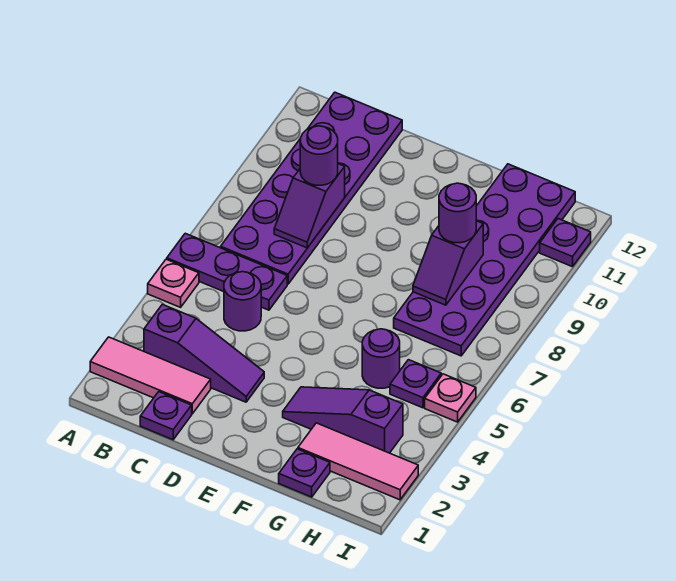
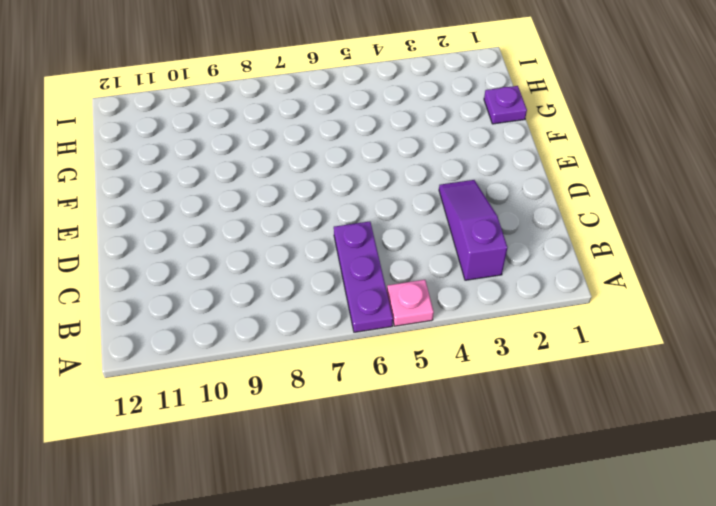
none -> pink tile A2:C2 level 1
none -> purple plate B7:C12 level 1
none -> purple plate C1 level 1

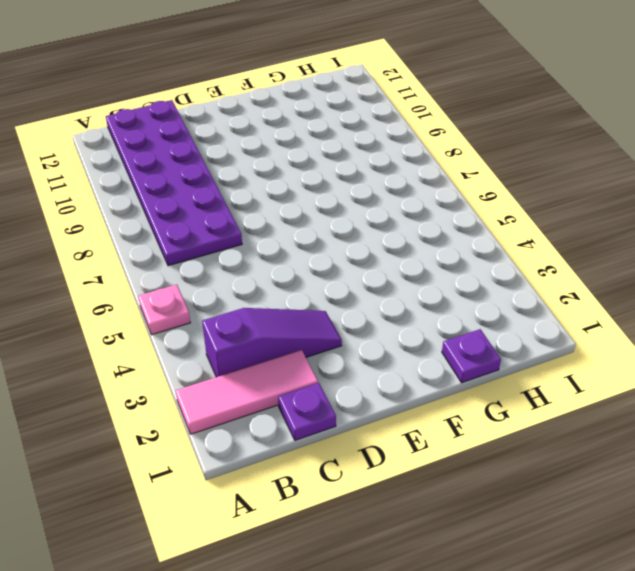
none -> purple plate A6:C6 level 1
none -> purple round brick C5 level 1
none -> purple slope F3:H3 level 1 top H

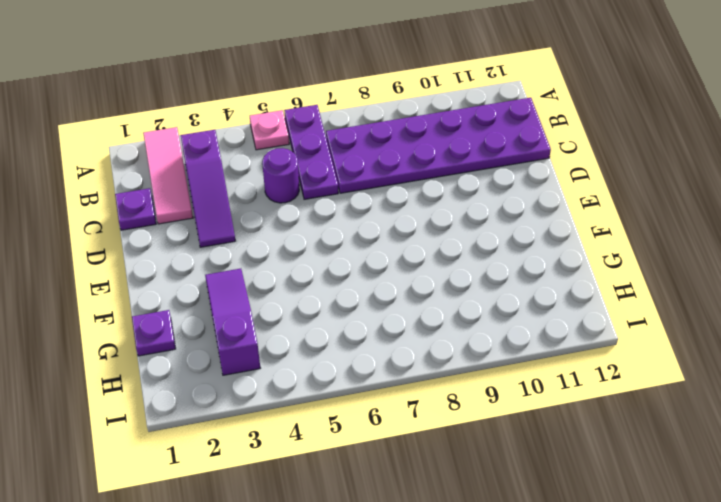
none -> pink tile G2:I2 level 1
none -> purple round brick G5 level 1
none -> purple plate G7:H12 level 1

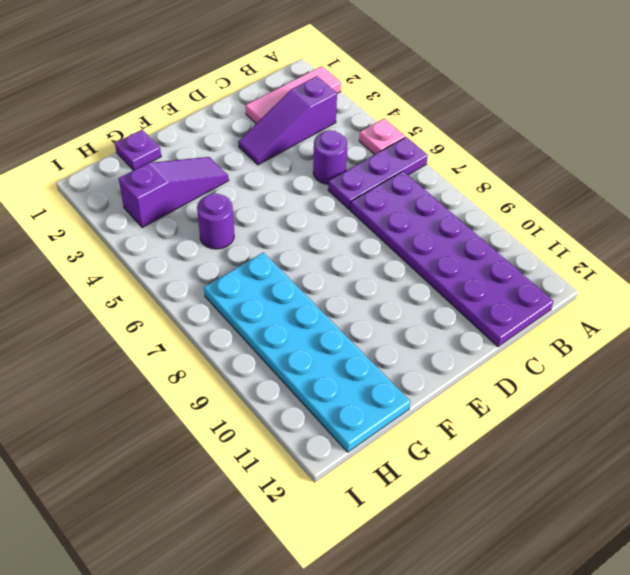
cyan plate G7:H12 level 1 -> purple plate G7:H12 level 1
none -> purple plate C1 level 1
none -> pink tile G2:I2 level 1
none -> purple plate H5 level 1

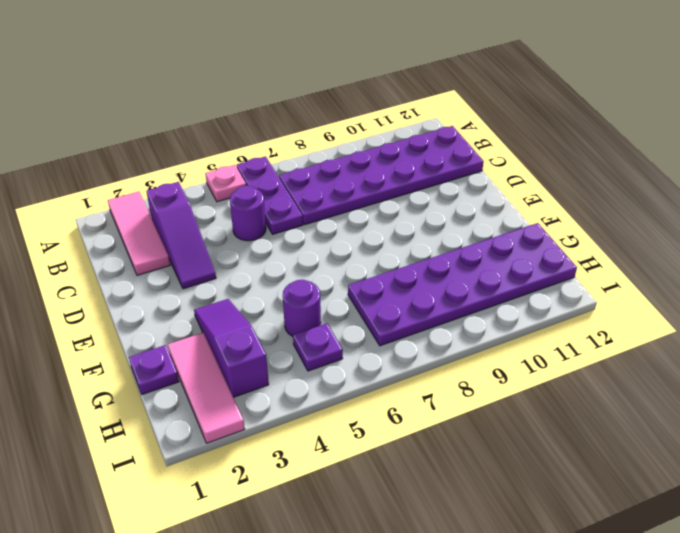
none -> purple plate C1 level 1
none -> pink plate I5 level 1
none -> purple plate I11 level 1

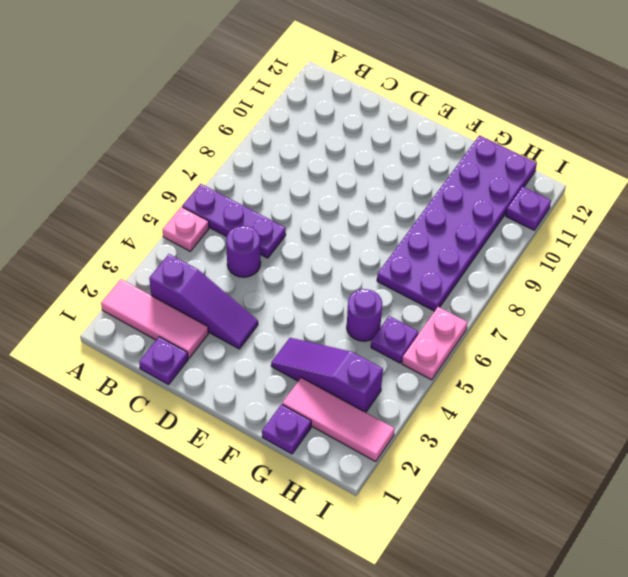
pink plate I5:I6 level 1 -> pink plate I5 level 1
none -> purple plate B7:C12 level 1
none -> purple slope C8:C9 level 2 top 9
none -> purple slope G8:G9 level 2 top 9

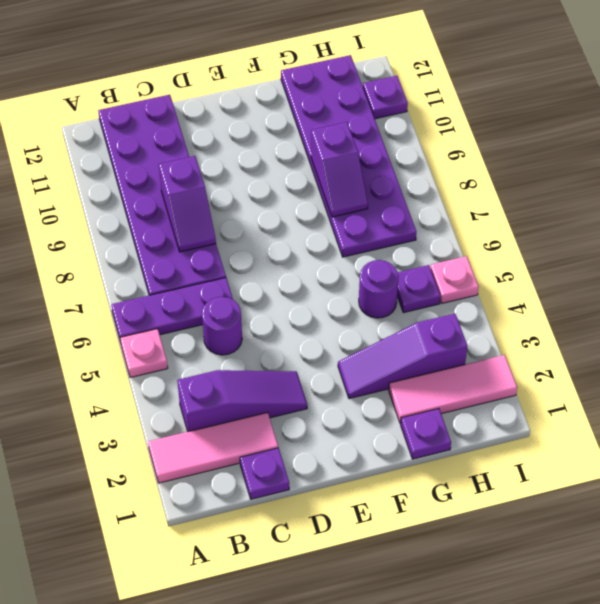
none -> purple round brick C9 level 3
none -> purple round brick G9 level 3

